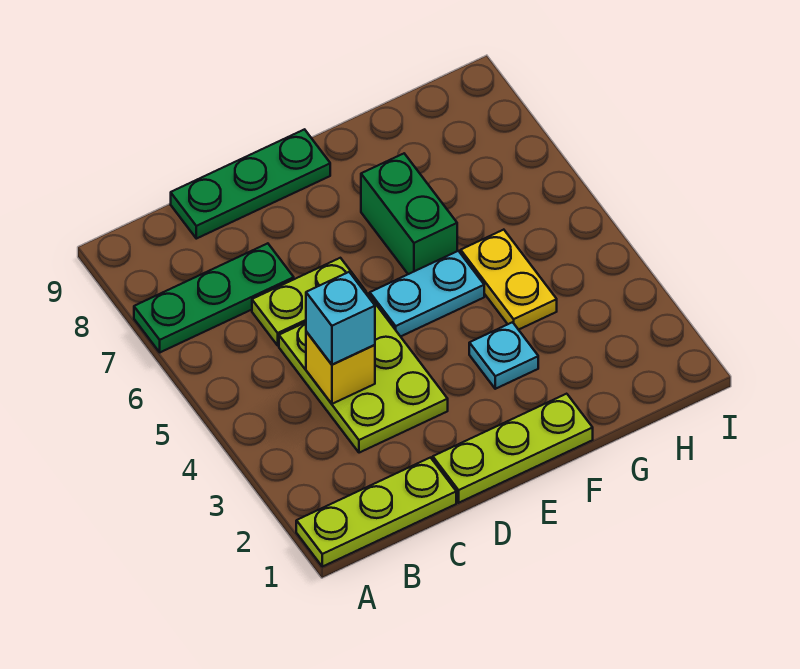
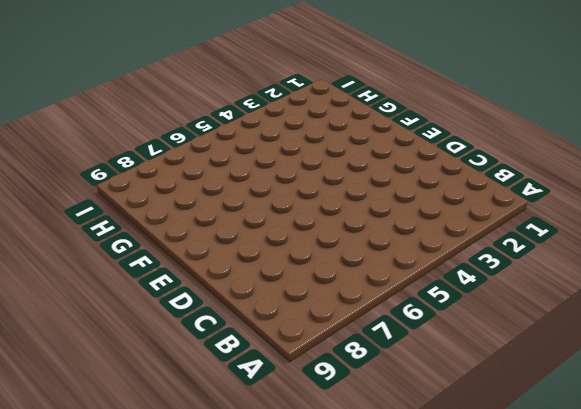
none -> lime plate A1:C1 level 1
none -> green plate A7:C7 level 1
none -> lime plate C3:D5 level 1

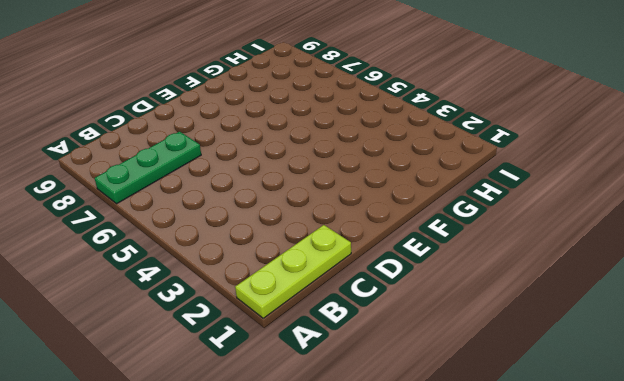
none -> lime plate C3:D5 level 1
none -> lime plate C6:D6 level 1
none -> green plate C9:E9 level 1

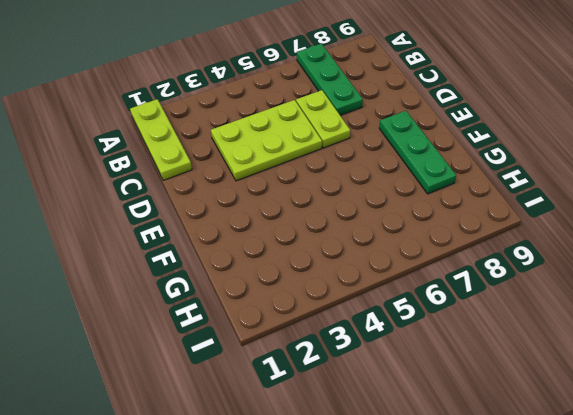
green plate E8:G8 level 1 -> green plate C9:E9 level 1
none -> lime plate D1:F1 level 1
none -> cyan plate E5:F5 level 1
none -> cyan plate F3 level 1

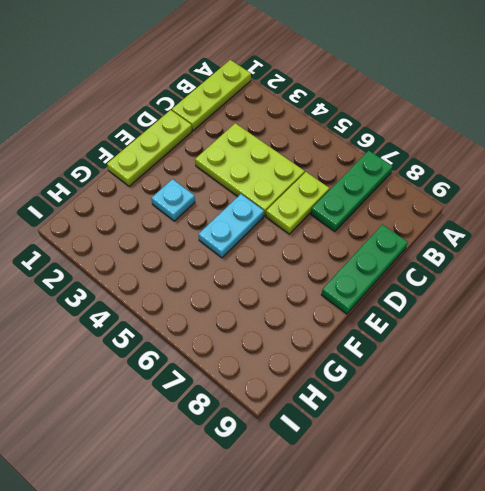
none -> green brick F6:F7 level 1
none -> yellow plate G4:G5 level 1
none -> yellow brick C4 level 2

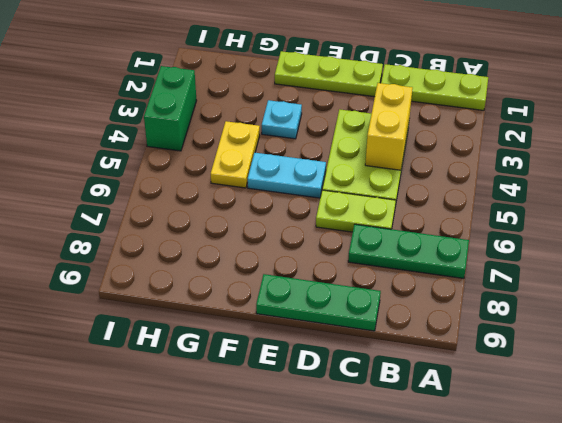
yellow brick C3:C4 level 2 -> yellow brick C4 level 2
green brick I3:I4 level 1 -> green brick F6:F7 level 1
none -> cyan brick C4 level 3

